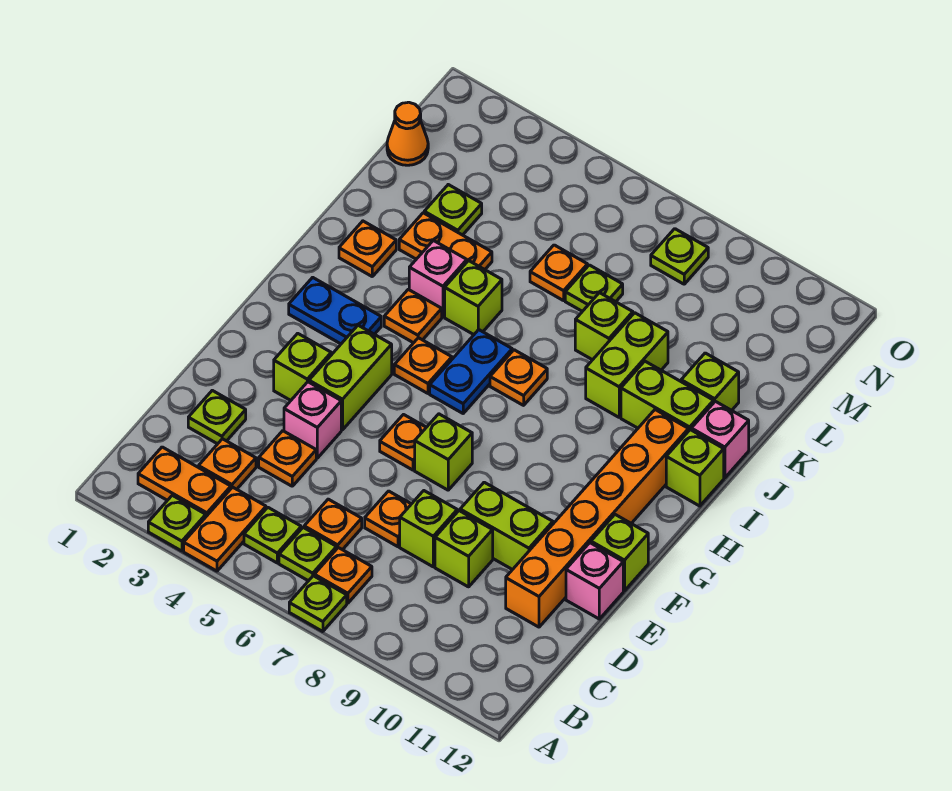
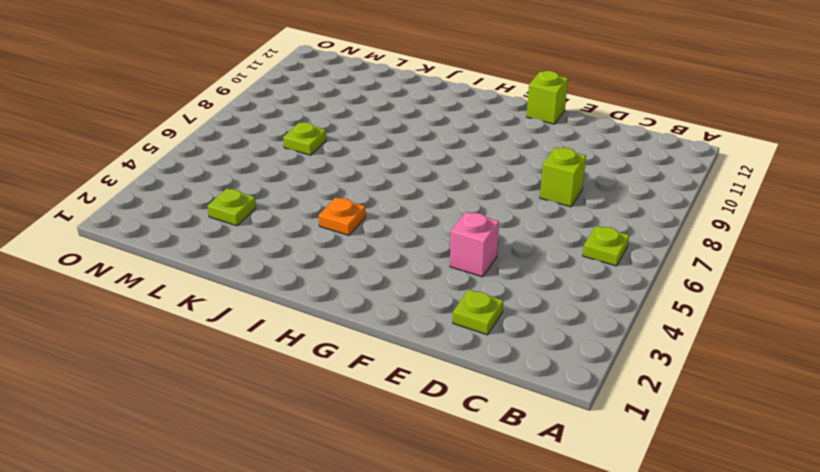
none -> lime plate A3 level 1
none -> orange plate A4:B4 level 1
none -> lime plate A7 level 1
none -> orange plate B2:B3 level 1

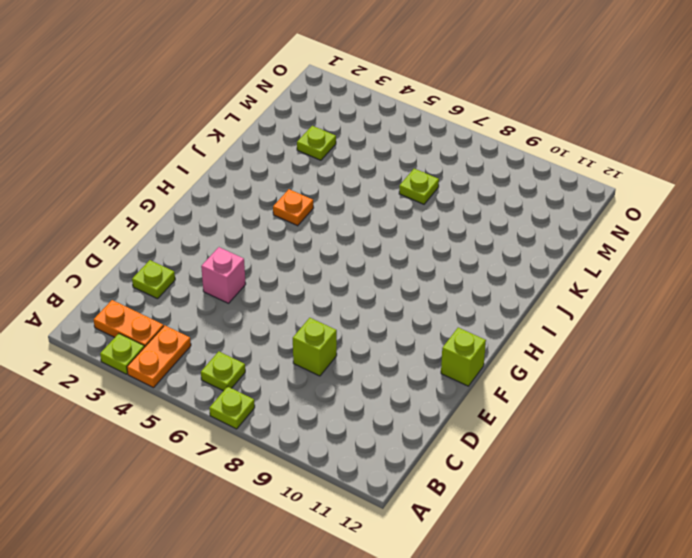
none -> lime plate B5 level 1
none -> orange plate B7 level 1
none -> orange plate C3 level 1
none -> orange plate C6 level 1

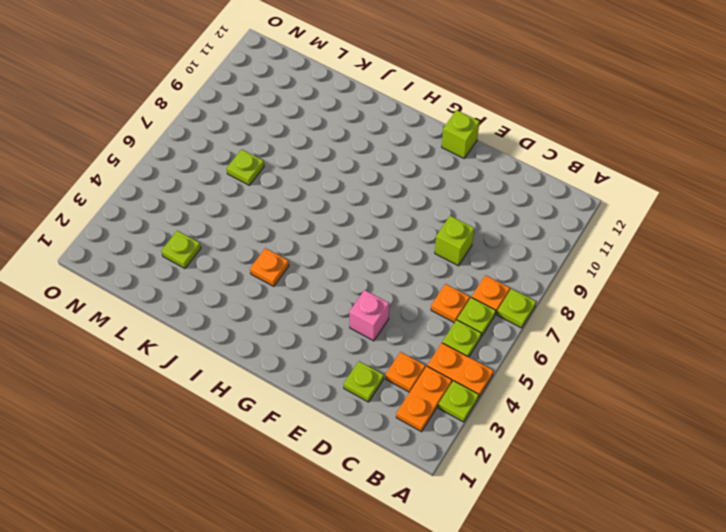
none -> orange plate D4 level 1
none -> orange plate D7 level 1
none -> lime brick D9 level 1
none -> orange brick D11:I11 level 1

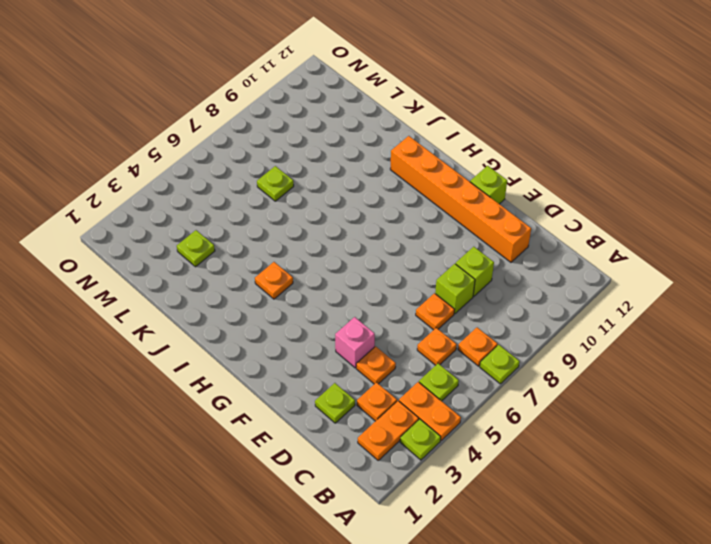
none -> lime plate B6 level 1
none -> lime brick E9:E10 level 1
none -> pink brick E12 level 1
none -> lime brick F3 level 1

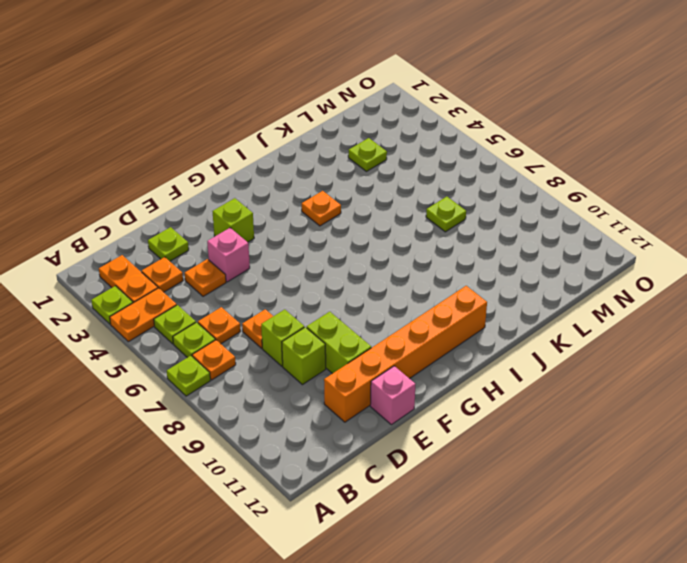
none -> lime brick F4:G4 level 1
none -> orange plate F6 level 1
none -> lime brick F7 level 1
none -> lime brick F12 level 1

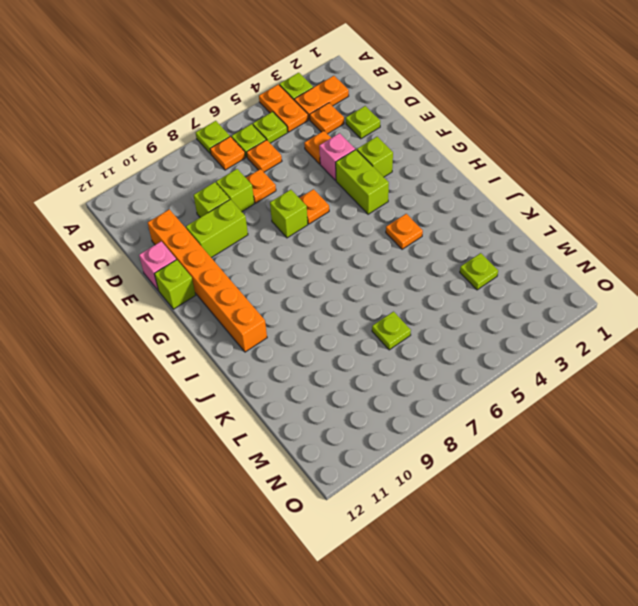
none -> blue plate H2:H3 level 1
none -> orange plate H5 level 1
none -> blue plate H6:I6 level 1
none -> orange plate I7 level 1

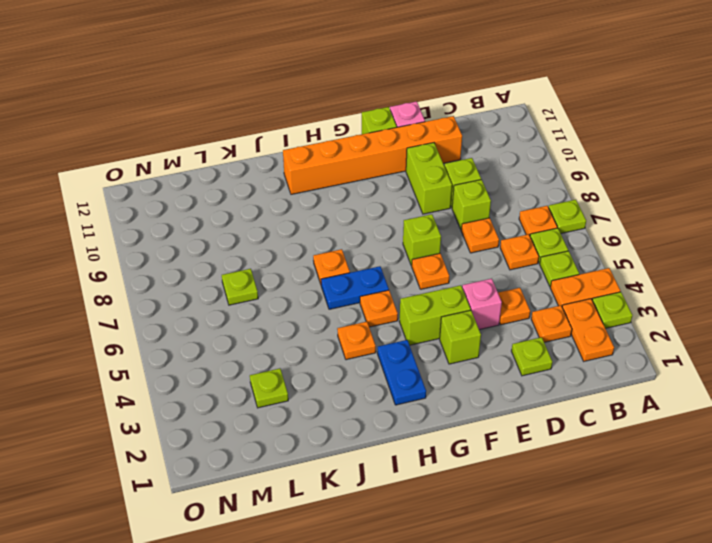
none -> lime brick I12 level 1
none -> orange plate J2 level 1
none -> pink brick J4 level 1
none -> lime brick J5 level 1

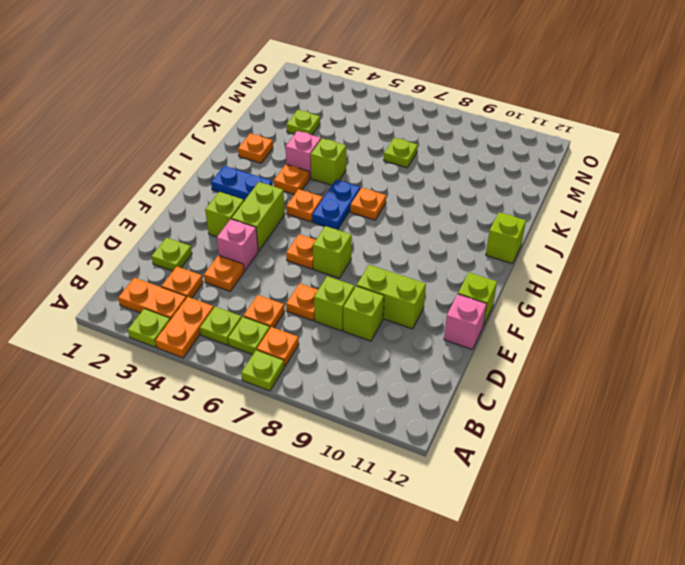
none -> orange brick D11:I11 level 1
none -> lime brick J9:K9 level 1
none -> lime brick J10:J11 level 1
none -> pink brick J12 level 1

